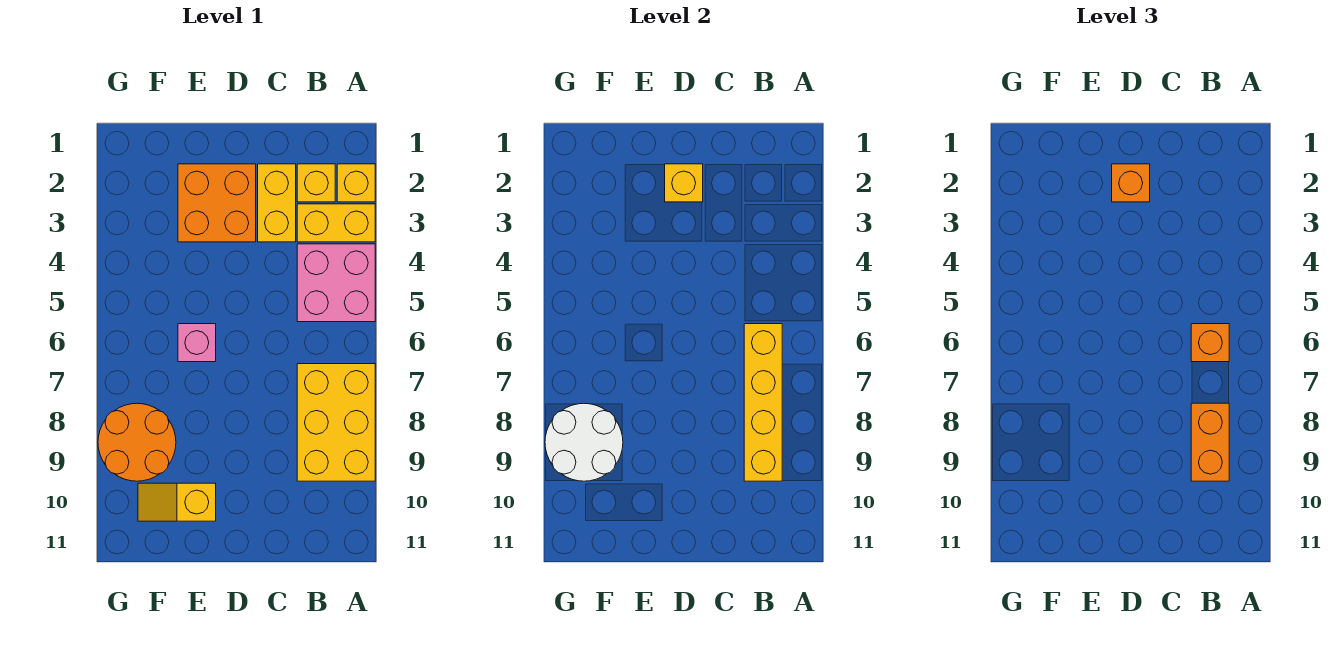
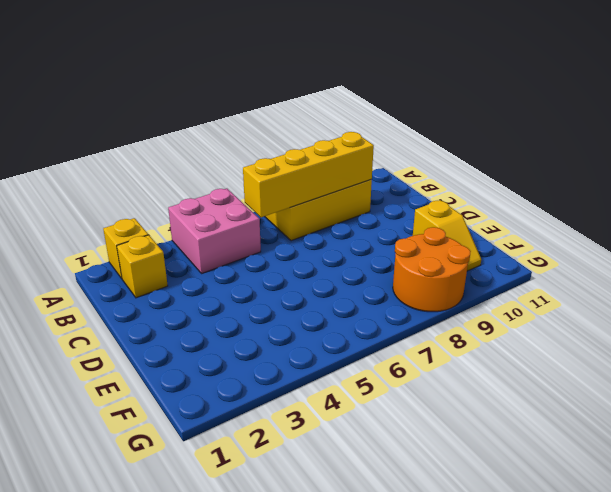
none -> yellow brick A3:B3 level 1
none -> yellow brick C2:C3 level 1
none -> orange brick D2:E3 level 1

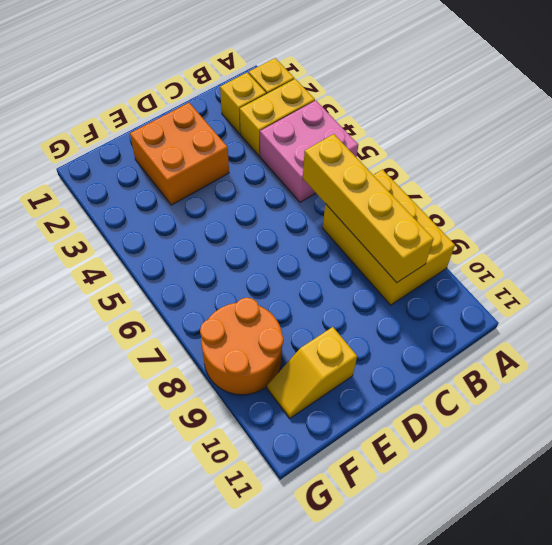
none -> yellow brick C2:C3 level 1
none -> pink brick E6 level 1
none -> yellow brick D2 level 2

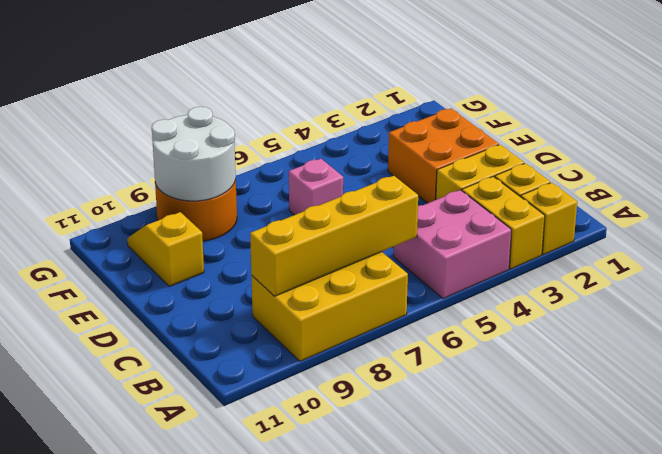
none -> yellow brick D2 level 2
none -> orange brick B6 level 3
none -> orange brick B8:B9 level 3

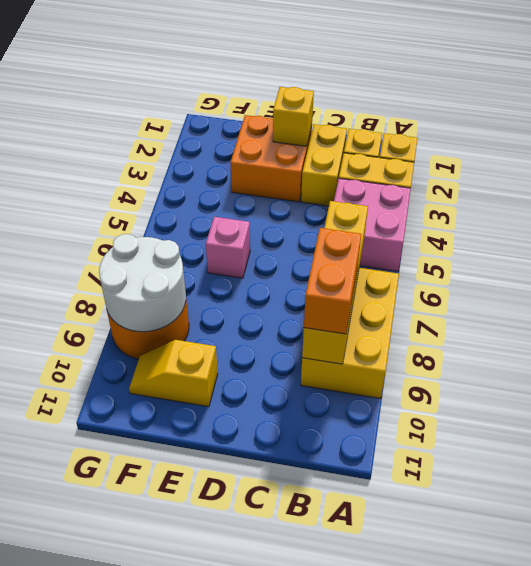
none -> orange brick B6 level 3
none -> orange brick D2 level 3

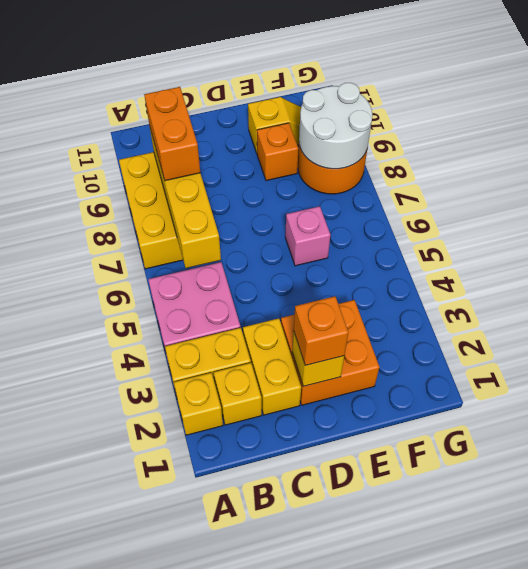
orange brick E9 level 1 -> orange brick B6 level 3

